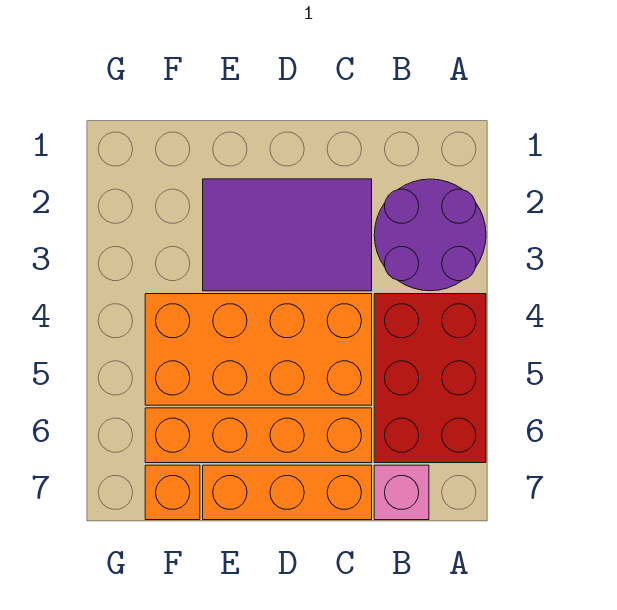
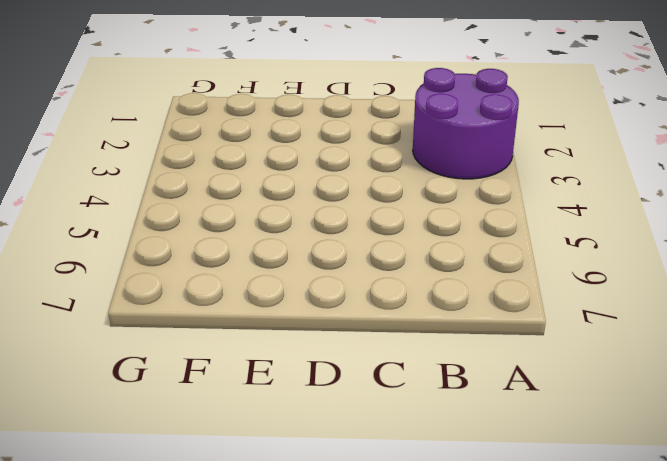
none -> red brick A4:B6 level 1
none -> pink brick B7 level 1

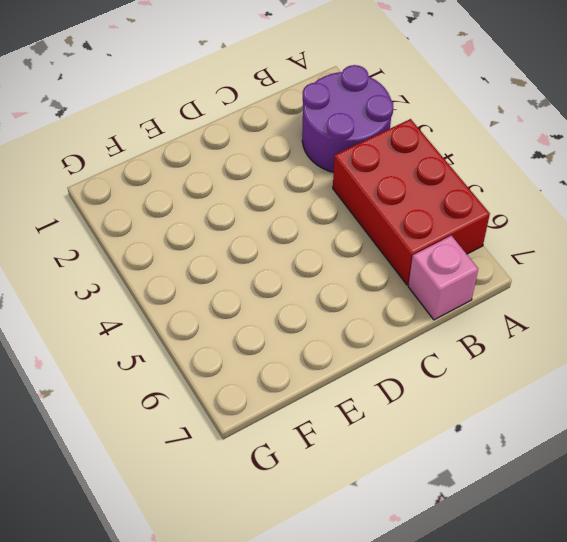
none -> purple tile C2:E3 level 1
none -> orange brick C4:F5 level 1

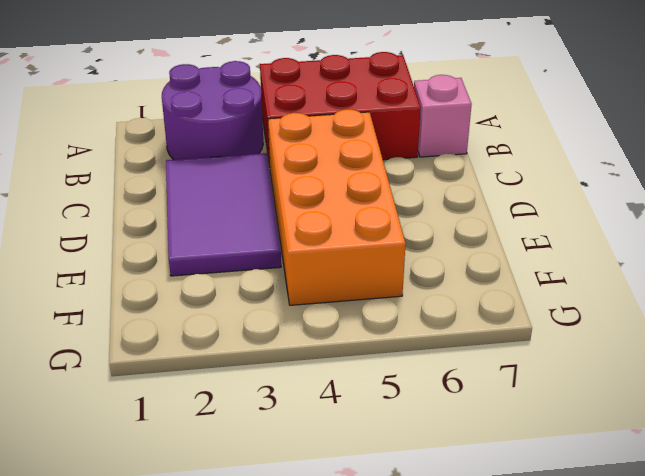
none -> orange brick C6:F6 level 1
none -> orange brick C7:E7 level 1

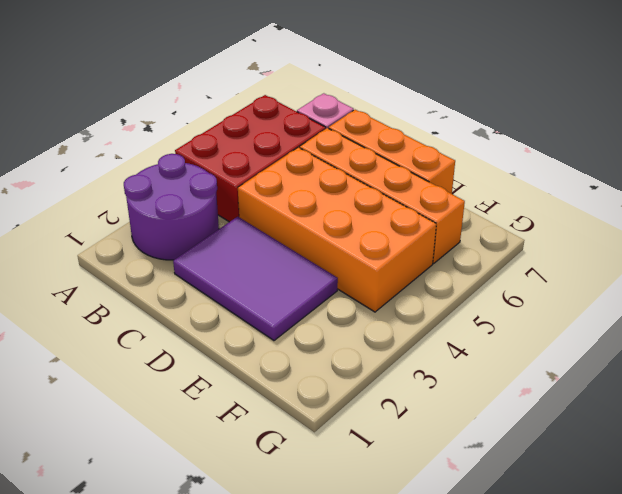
none -> orange brick F7 level 1

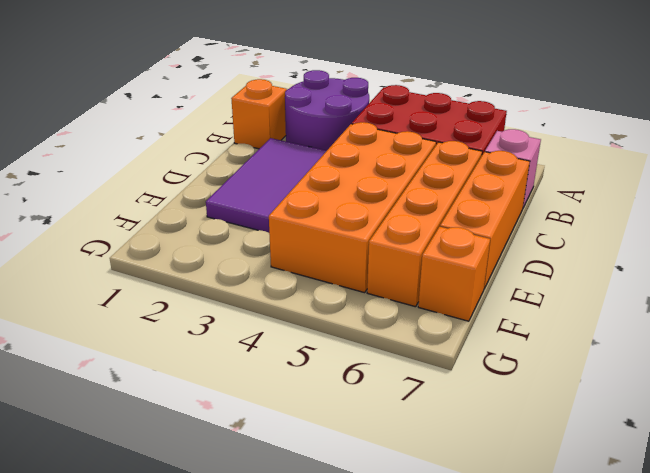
orange brick B1 level 1 -> none

